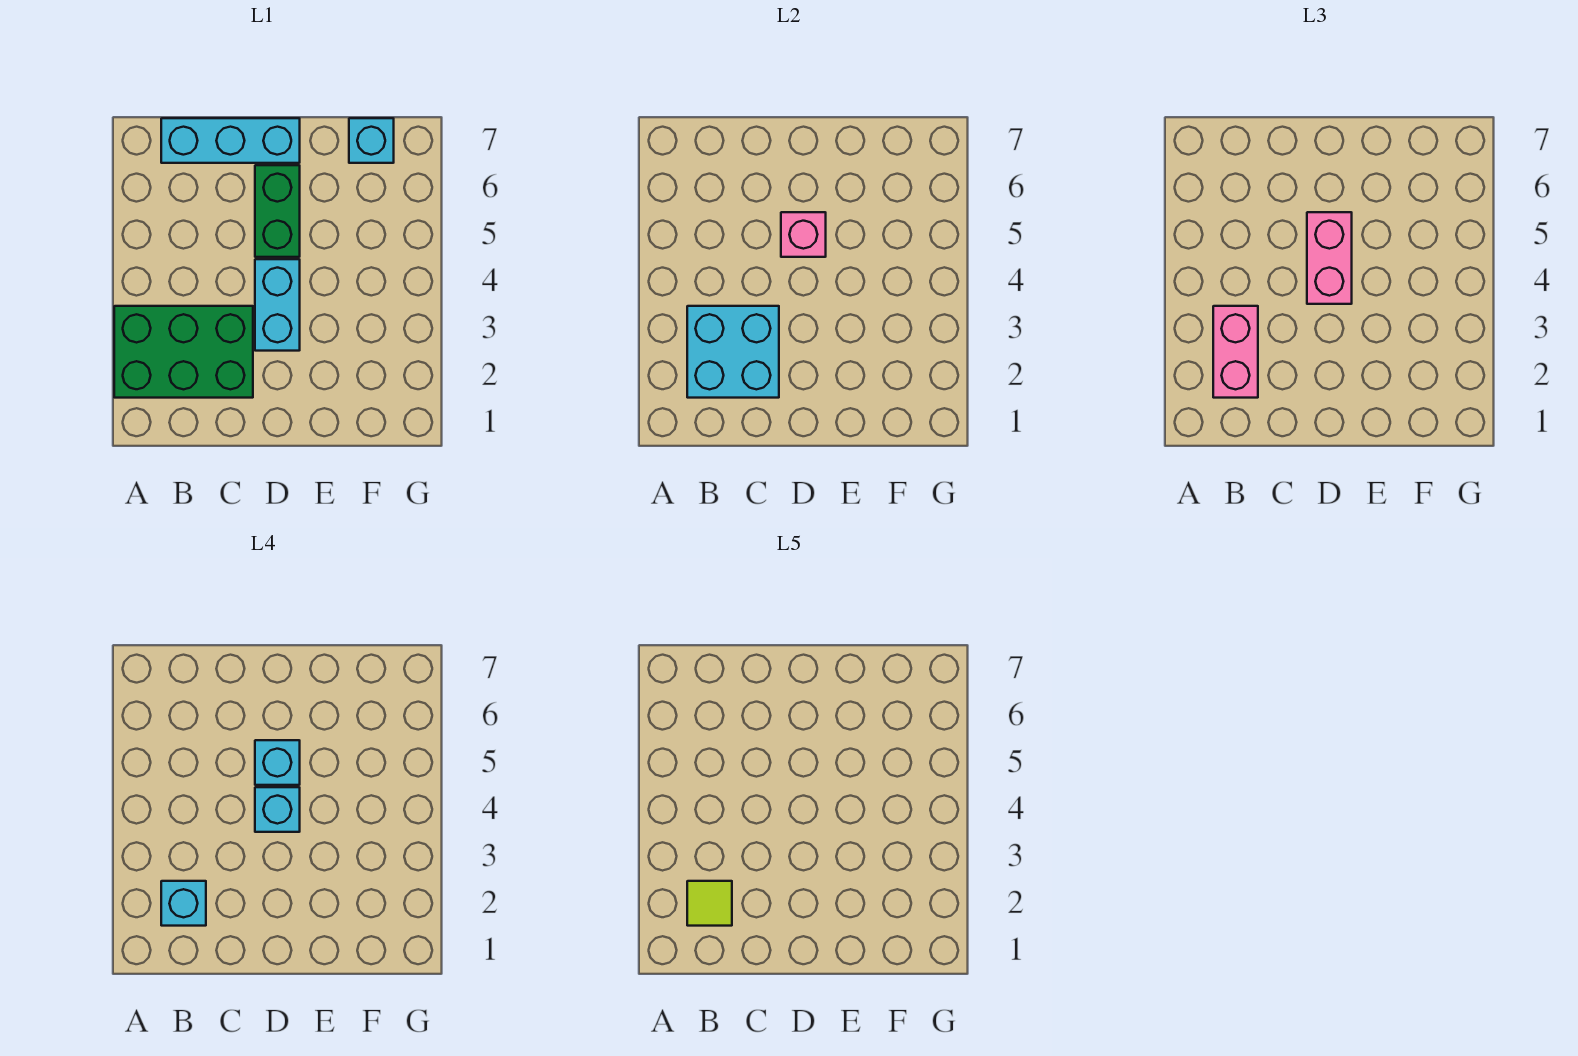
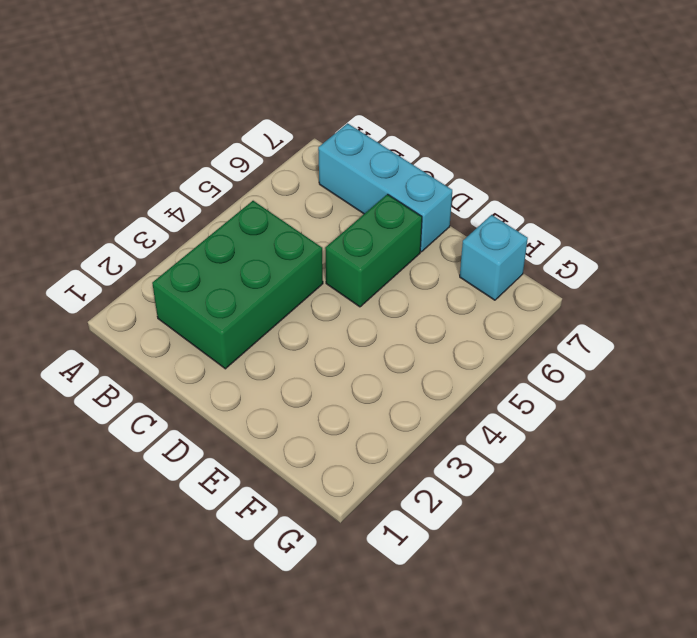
green brick B2:C4 level 1 -> green brick A2:C3 level 1
none -> cyan brick D3:D4 level 1
none -> cyan brick B2:C3 level 2
none -> pink brick D5 level 2

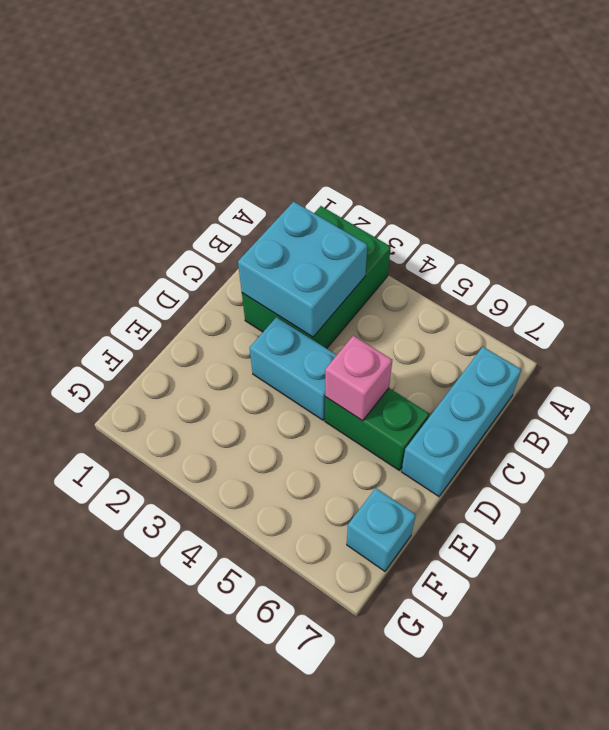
none -> pink brick B2:B3 level 3
none -> pink brick D4:D5 level 3
none -> cyan brick B2 level 4

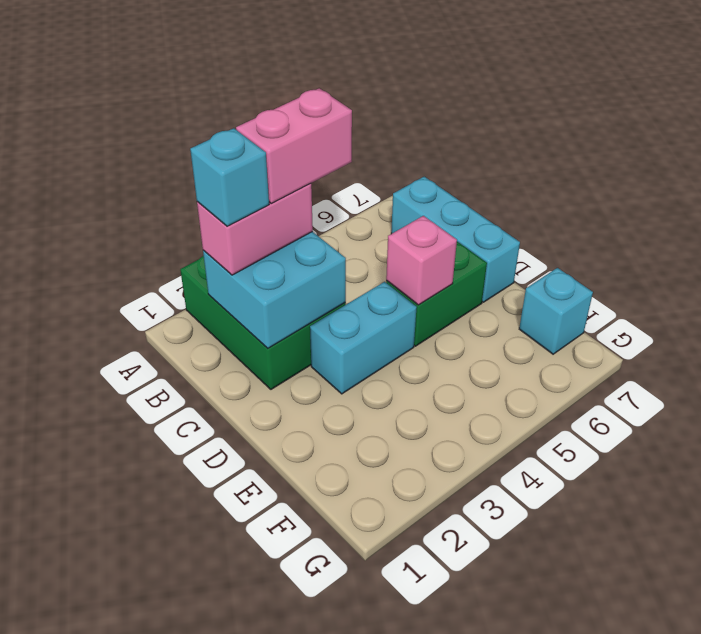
pink brick B3:B4 level 4 -> pink brick D4:D5 level 3
none -> cyan brick D4 level 4
none -> cyan brick D5 level 4
none -> lime tile B2 level 5

